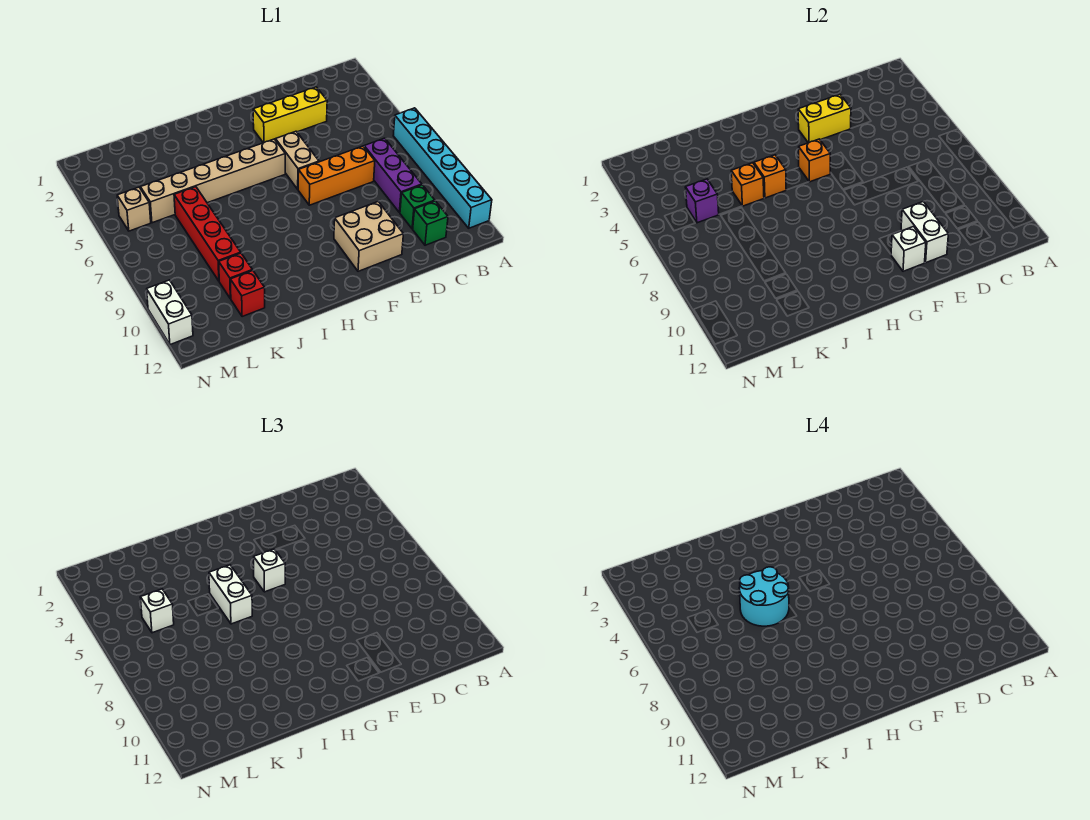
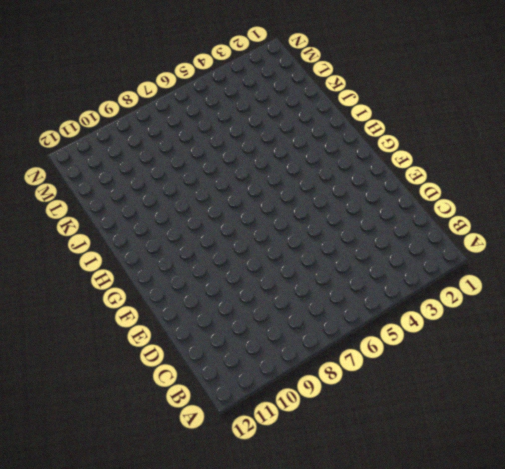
none -> cyan brick A6:A11 level 1
none -> purple brick C7:C9 level 1
none -> green brick C10 level 1

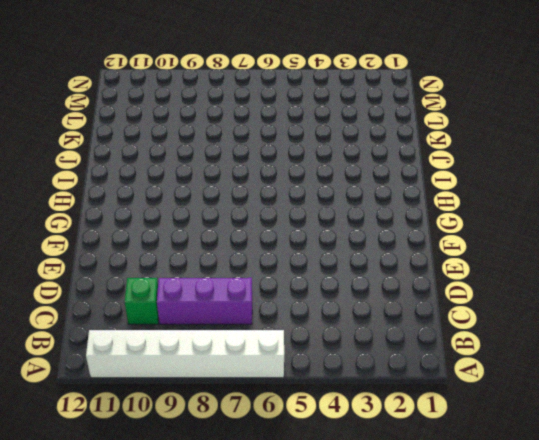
white brick A6:A11 level 1 -> cyan brick A6:A11 level 1
none -> green brick C11 level 1
none -> yellow brick D3:F3 level 1
none -> orange brick D7:F7 level 1

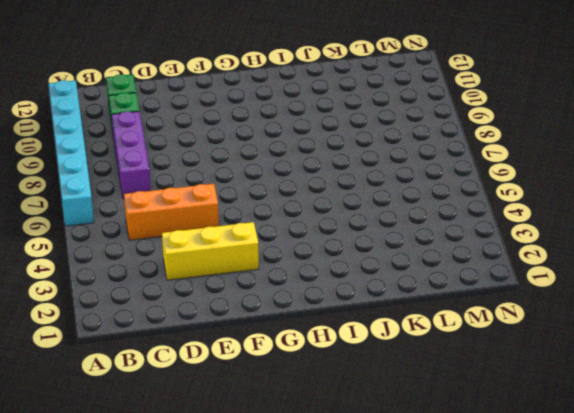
orange brick C5:E5 level 1 -> orange brick D7:F7 level 1
none -> tan brick E10:F11 level 1
none -> tan brick F5:F6 level 1
none -> tan brick G5:L5 level 1

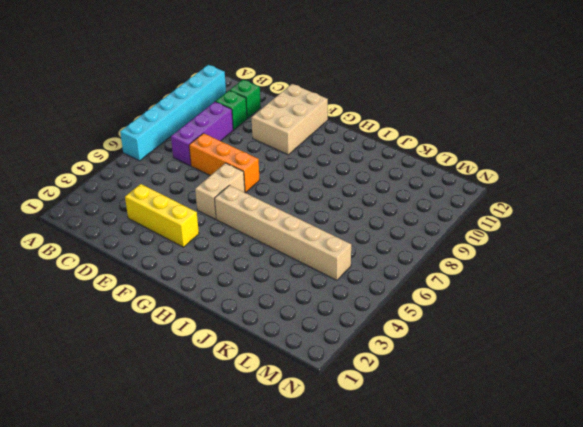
tan brick E10:F12 level 1 -> tan brick E10:F11 level 1
none -> red brick K6:K9 level 1
none -> red brick K10 level 1
none -> red brick K11 level 1

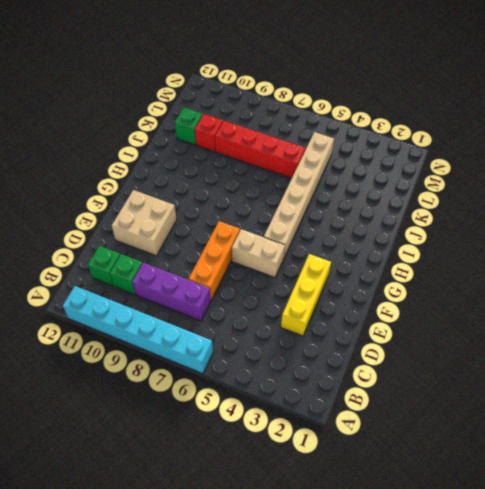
green brick K11 level 1 -> red brick K11 level 1
none -> tan brick M5 level 1
none -> white brick N10:N11 level 1
none -> yellow brick E3:F3 level 2

